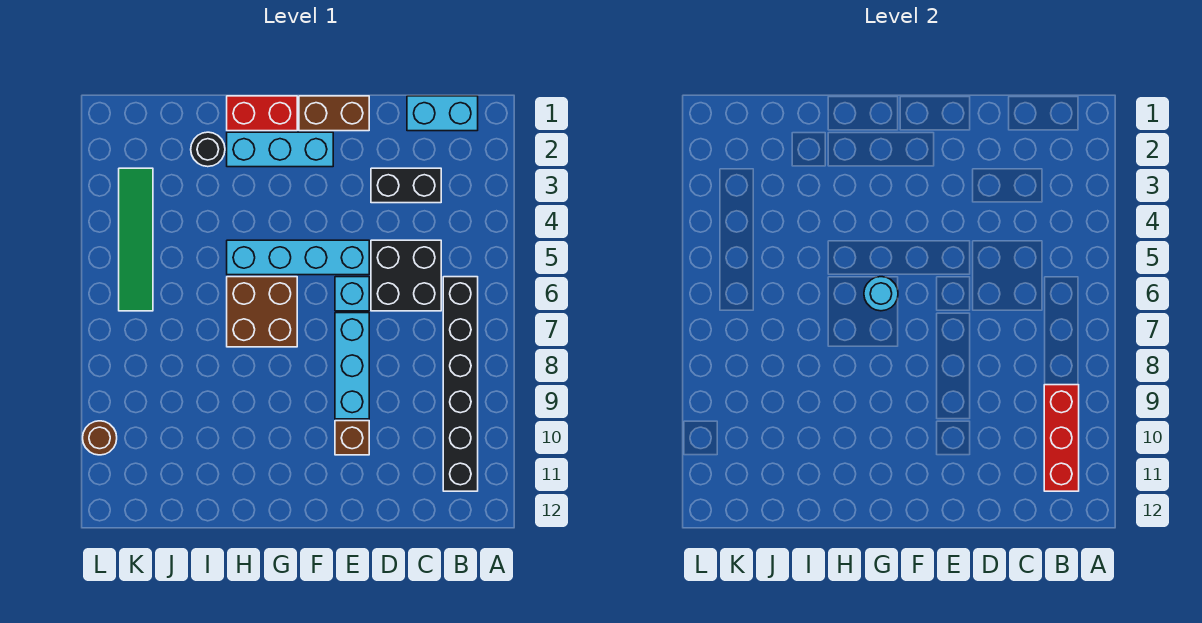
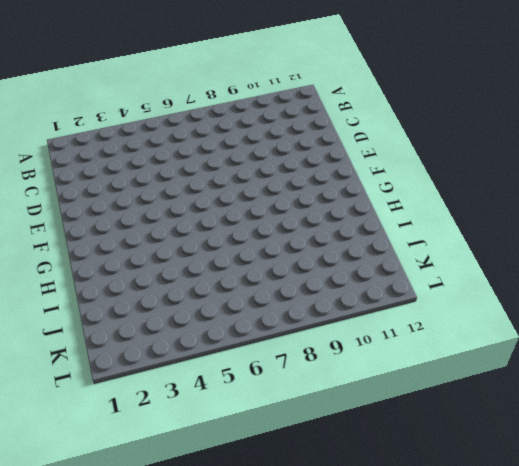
none -> cyan brick B1:C1 level 1
none -> black brick B6:B11 level 1
none -> black brick C3:D3 level 1

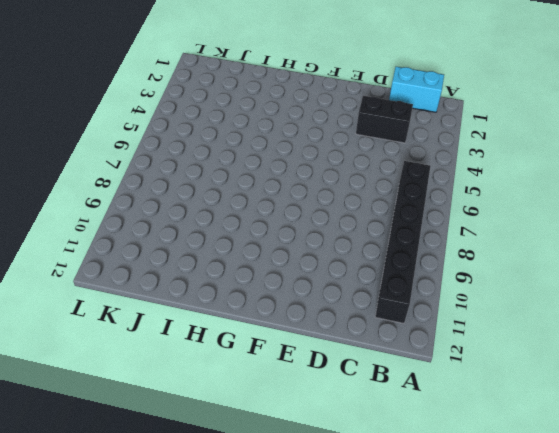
none -> black brick C5:D6 level 1
none -> brown brick E1:F1 level 1
none -> cyan brick E5:H5 level 1

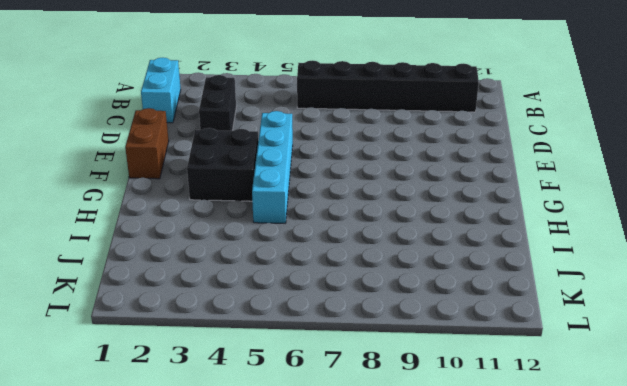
black brick F3:G4 level 1 -> black brick C5:D6 level 1
none -> cyan brick E6 level 1
none -> cyan brick E7:E9 level 1
none -> brown brick E10 level 1

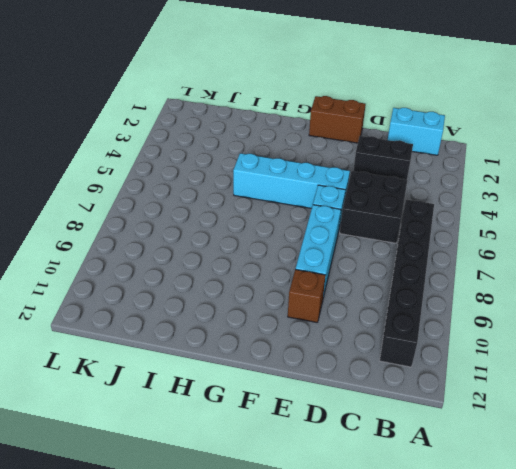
none -> cyan brick F2:H2 level 1
none -> red brick G1:H1 level 1
none -> brown brick G6:H7 level 1

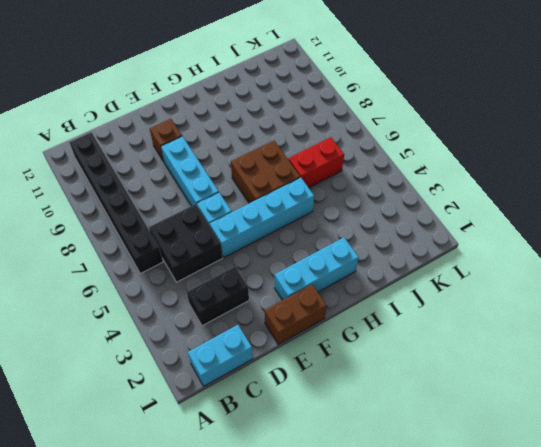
red brick I6:J6 level 1 -> red brick G1:H1 level 1
none -> black round brick I2 level 1
none -> green tile K3:K6 level 1
none -> brown round brick L10 level 1

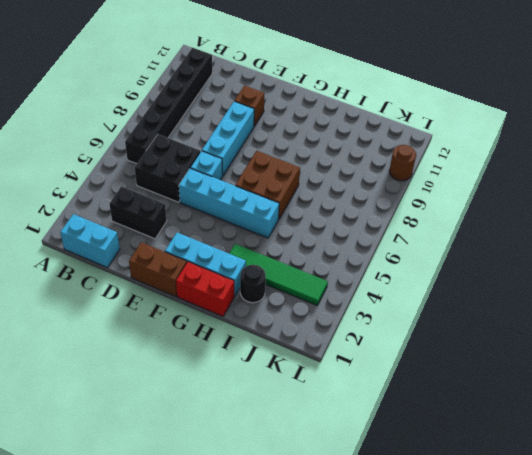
green tile H3:K3 level 1 -> green tile K3:K6 level 1
none -> red brick B9:B11 level 2
none -> cyan round brick G6 level 2

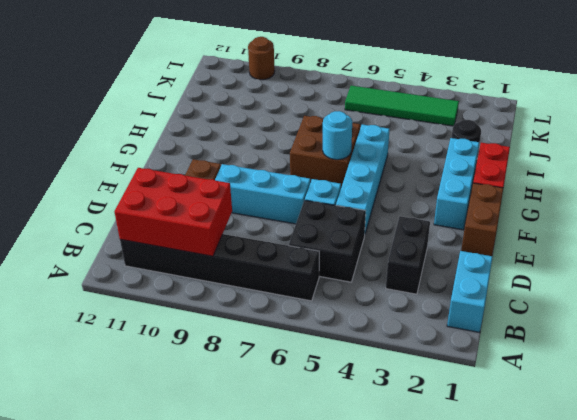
red brick B9:C11 level 2 -> red brick B9:B11 level 2

